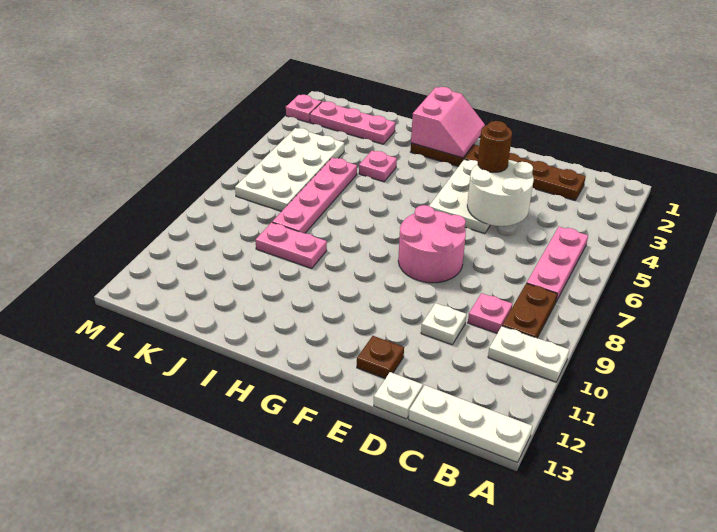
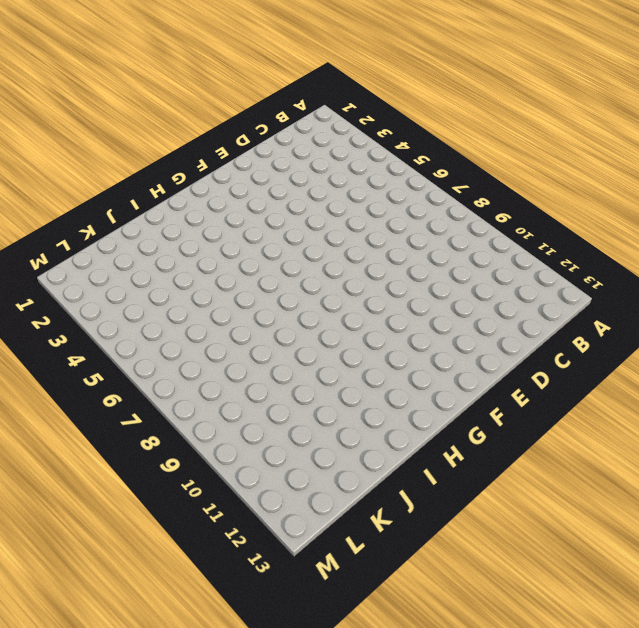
none -> white plate A10:B10 level 1
none -> white plate A13:C13 level 1
none -> pink plate B5:B7 level 1

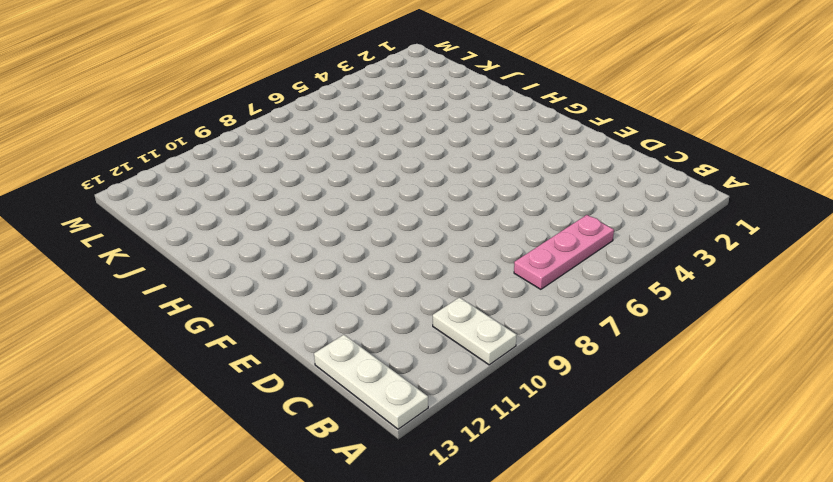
none -> brown plate B8:B9 level 1
none -> brown plate C2:H2 level 1
none -> pink plate C9 level 1

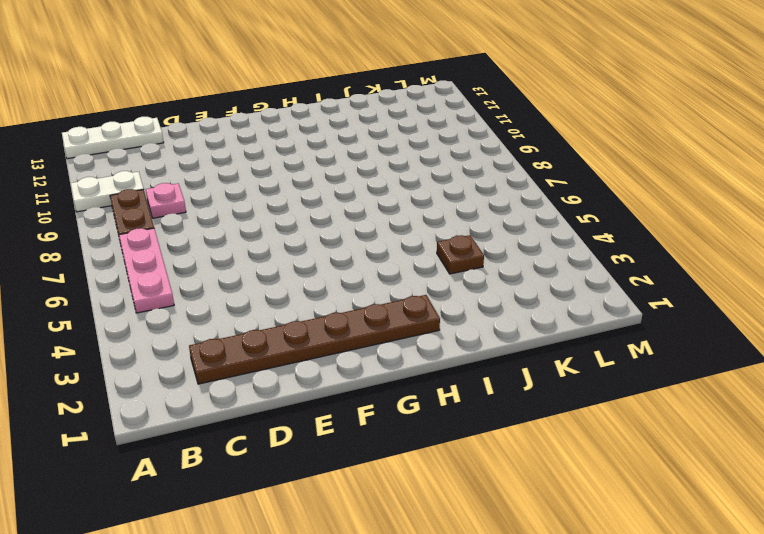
brown plate J4 level 1 -> brown plate E12 level 1
none -> white plate D10 level 1
none -> white plate D13 level 1
none -> white plate E3:F5 level 1

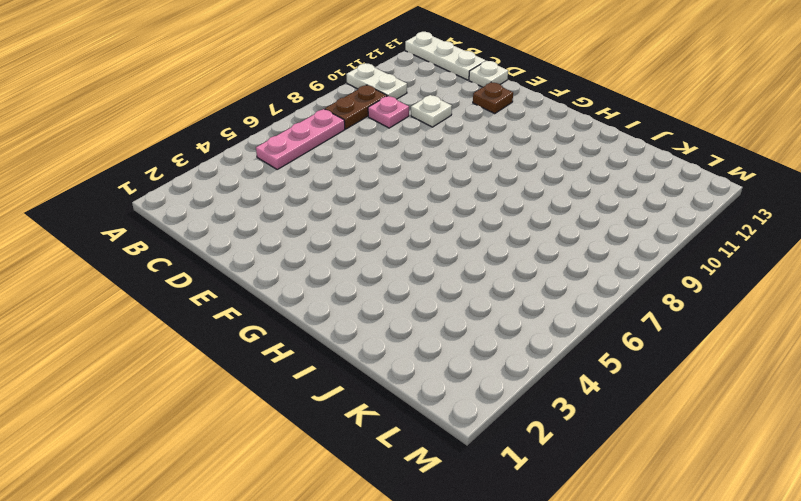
none -> brown plate C2:H2 level 1
none -> white plate E3:F5 level 1
none -> pink round brick E7:F8 level 1

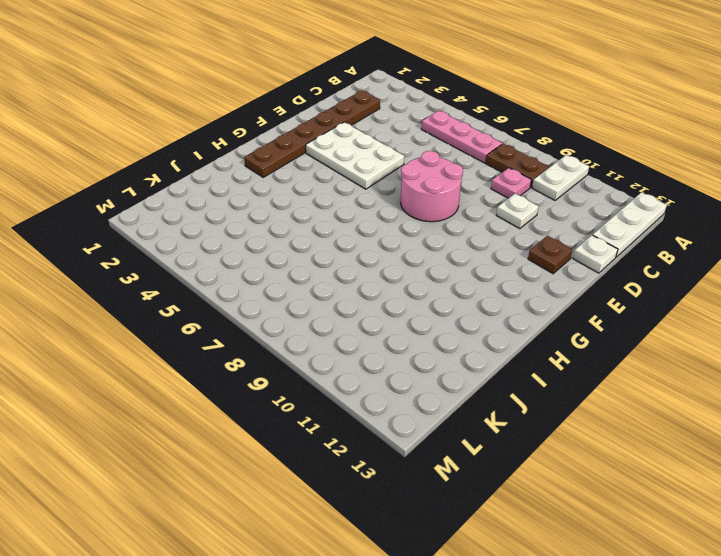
none -> pink plate I4 level 1
none -> pink plate I9:J9 level 1
none -> pink plate J2:L2 level 1

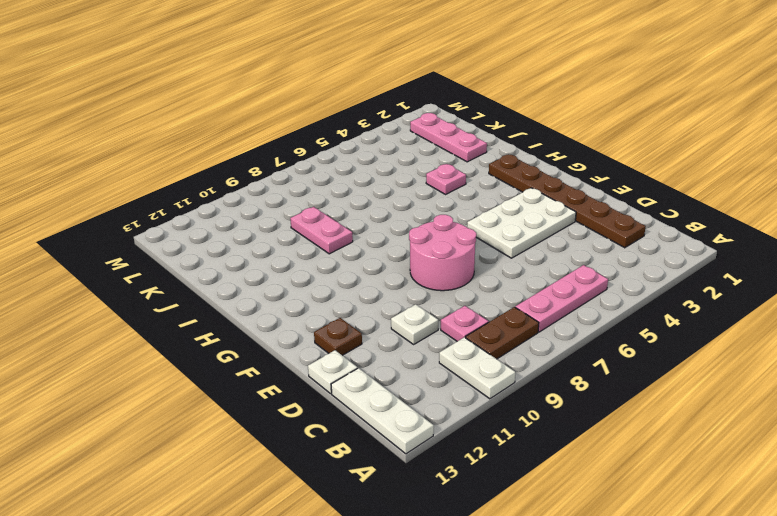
none -> pink plate J5:J8 level 1
none -> white plate K4:L7 level 1
none -> pink plate M2 level 1

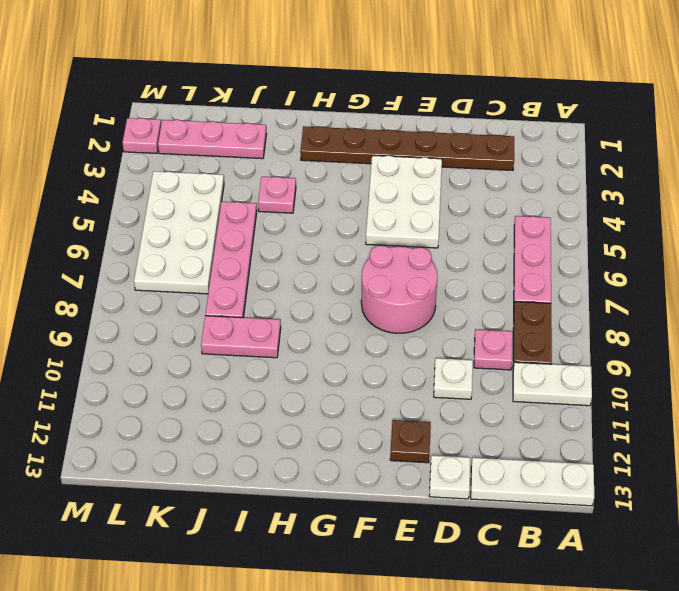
none -> white round brick D4:E5 level 2
none -> pink slope G1:H2 level 2 top H
none -> brown round brick E4 level 3

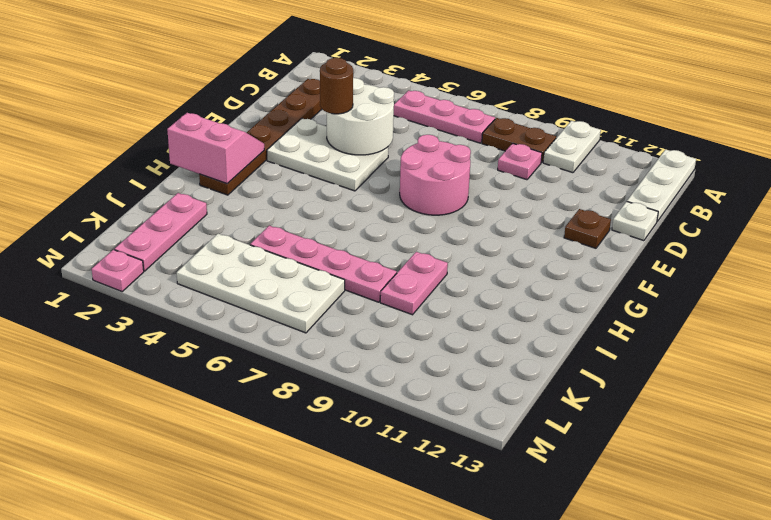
none -> white plate D10 level 1
none -> pink plate I4 level 1

